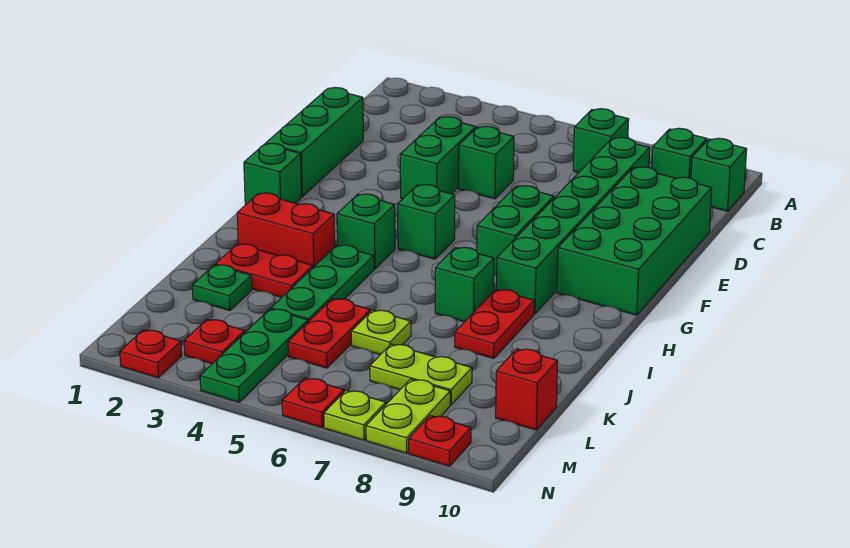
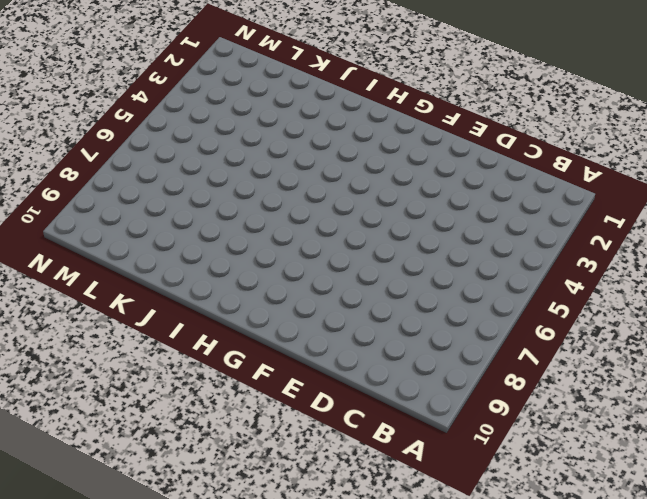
none -> green brick B7 level 1
none -> green brick B9 level 1
none -> green brick B10 level 1

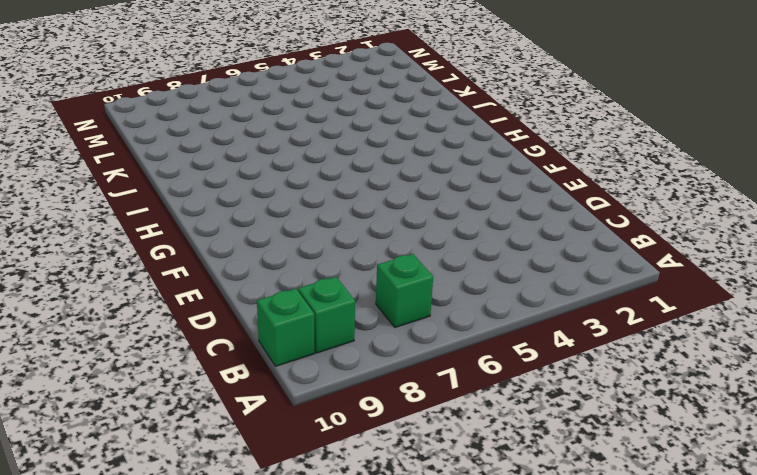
none -> green brick C8:H8 level 1
none -> green brick D1:F1 level 1
none -> green brick D4:E4 level 1

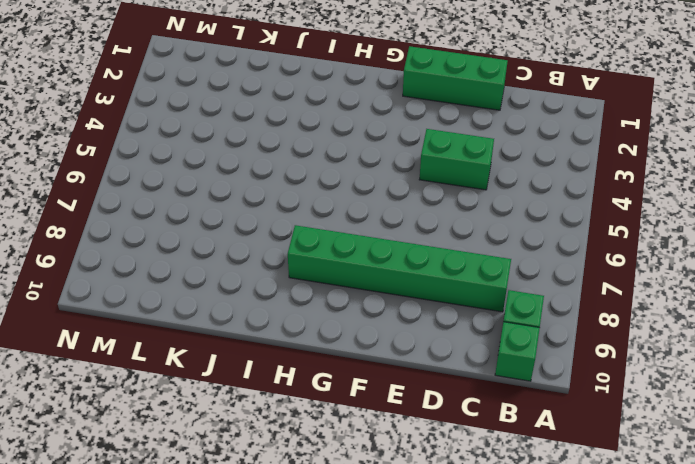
none -> green brick B7 level 1
none -> green brick D5 level 1
none -> green brick D9:G10 level 1

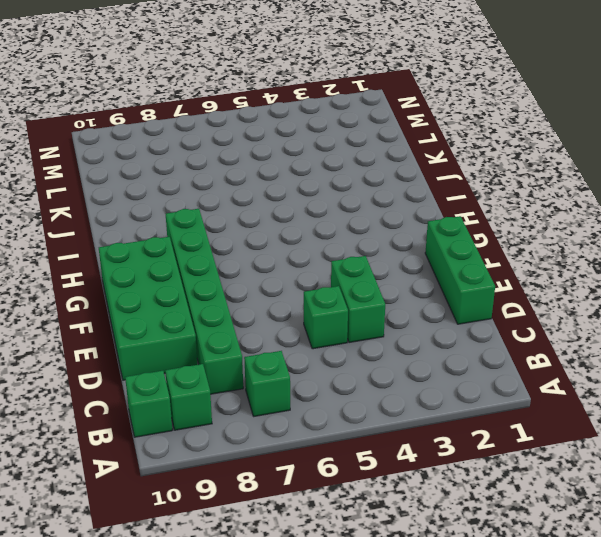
none -> green brick F7:G7 level 1
none -> green brick G1 level 1
none -> green brick G5 level 1

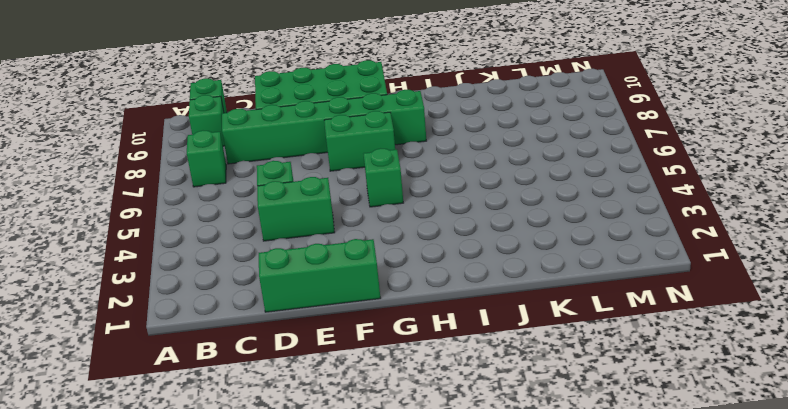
none -> green brick G1 level 1
none -> green brick H4 level 1
none -> red brick I2:I3 level 1

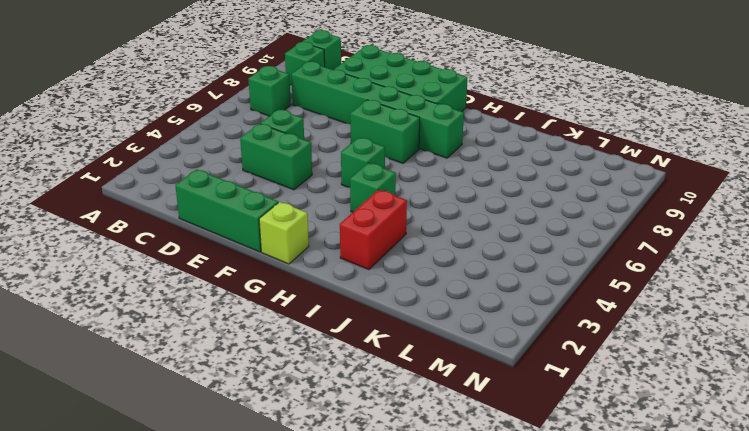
lime brick G1 level 1 -> green brick G1 level 1
none -> green plate I4:K4 level 1
none -> green brick I7 level 1
none -> red plate I8:J8 level 1

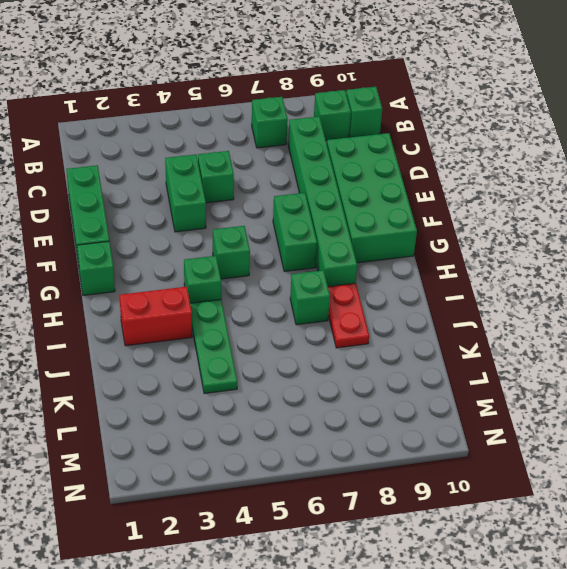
none -> red plate J2:J3 level 1
none -> green plate K2 level 1
none -> red plate K5:L5 level 1

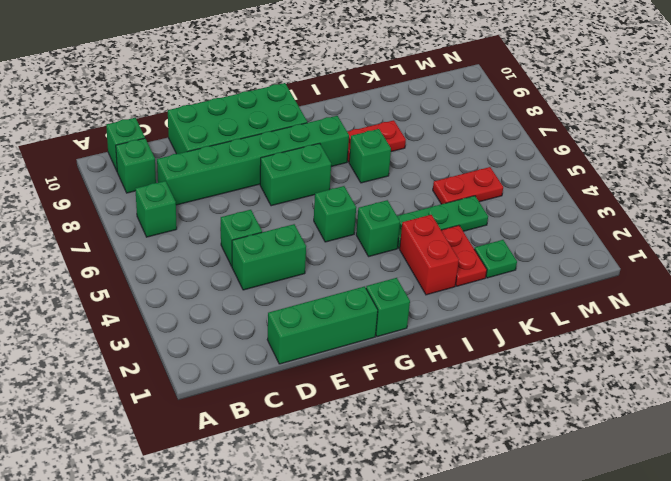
none -> lime plate K6 level 1
none -> green plate L4:N4 level 1
none -> lime plate L7:L8 level 1

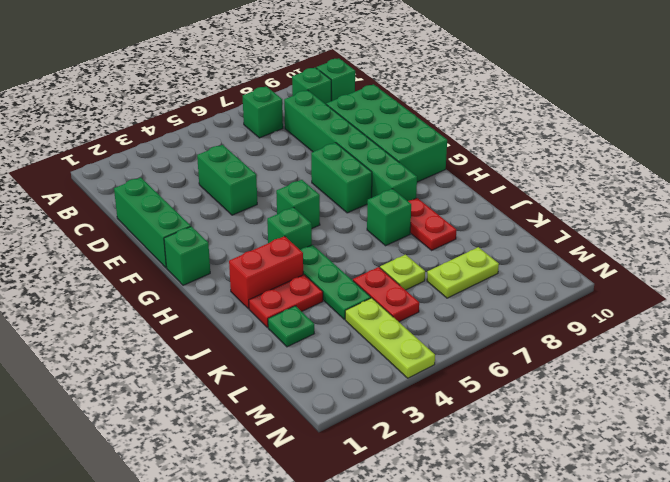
lime plate L4:N4 level 1 -> green plate L4:N4 level 1
none -> green brick D5 level 1
none -> red brick L10 level 1
none -> red plate M3 level 1

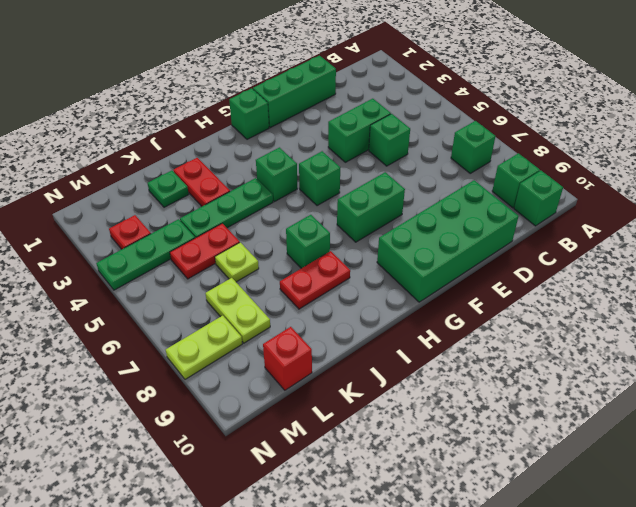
none -> green brick C8:H8 level 1
none -> red brick I2:I3 level 1
none -> red plate N2 level 1

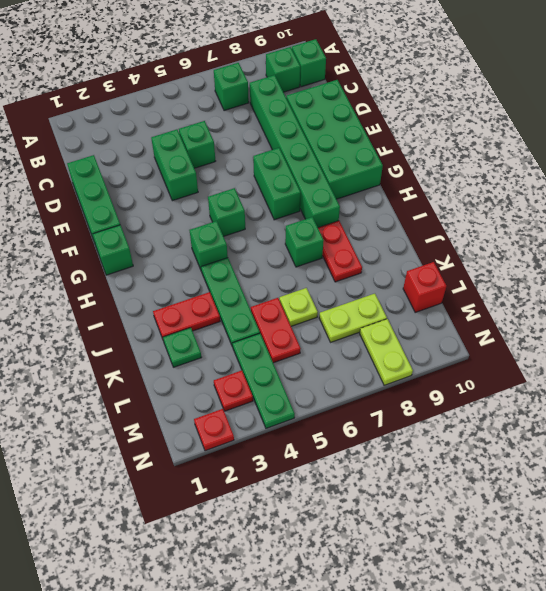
none -> red brick I2:I3 level 1
none -> red plate N6 level 1
none -> lime plate N7 level 1

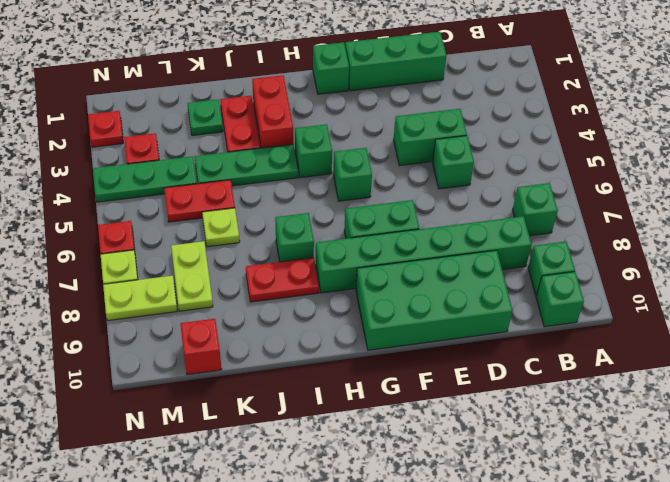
none -> red plate N9 level 1

